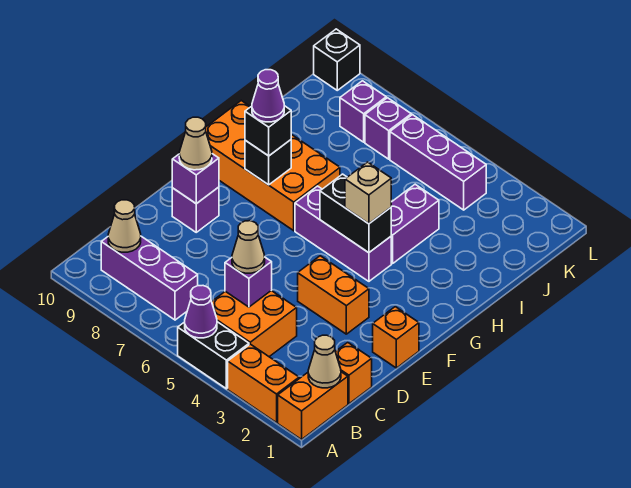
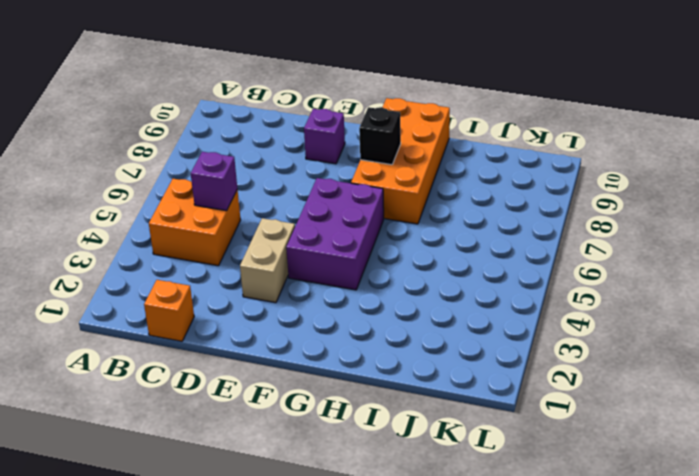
tan brick E3:E4 level 1 -> orange brick E3:E4 level 1
purple brick F4:G6 level 1 -> purple brick G4:G6 level 1
none -> orange brick A1:B1 level 1
none -> orange brick A2:A3 level 1
none -> black brick A4:A5 level 1

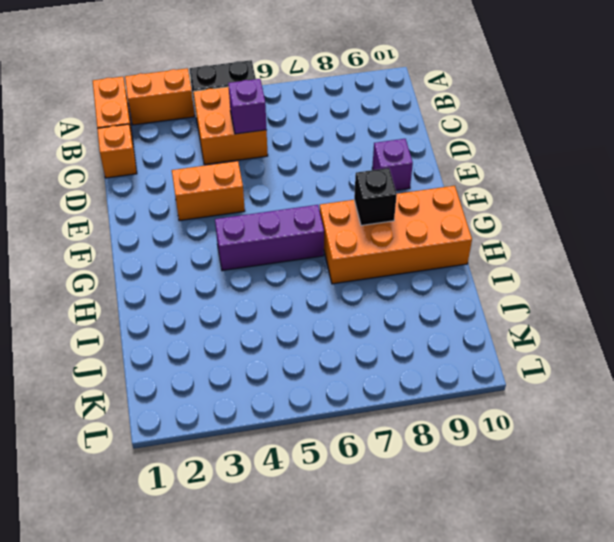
none -> purple brick B7:B9 level 1
none -> orange brick E1 level 1
none -> purple brick H4:I4 level 1

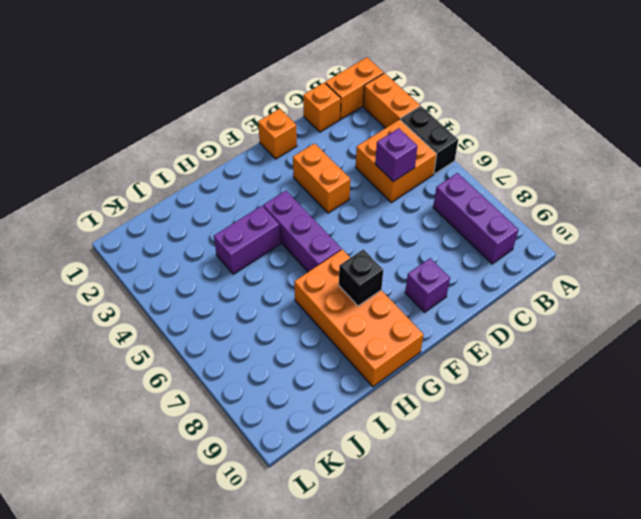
none -> purple brick K4:K6 level 1
none -> purple brick K7 level 1
none -> purple brick K8 level 1

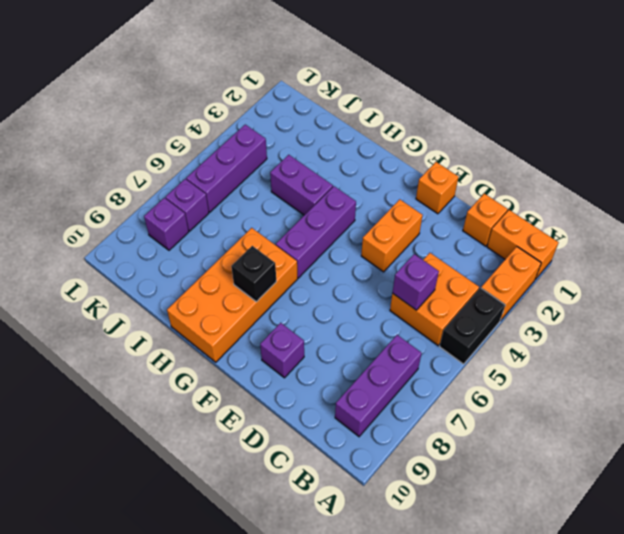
none -> black brick L10 level 1
none -> purple cone A5 level 2
none -> tan cone B1 level 2

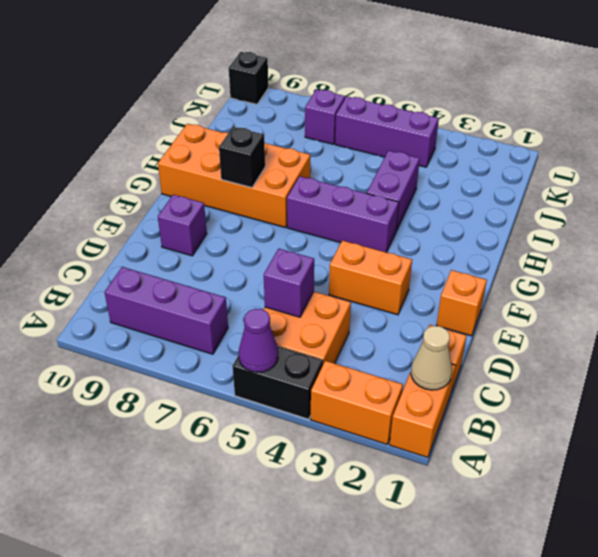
none -> purple brick K8 level 1
none -> tan cone B9 level 2
none -> purple brick E9 level 2

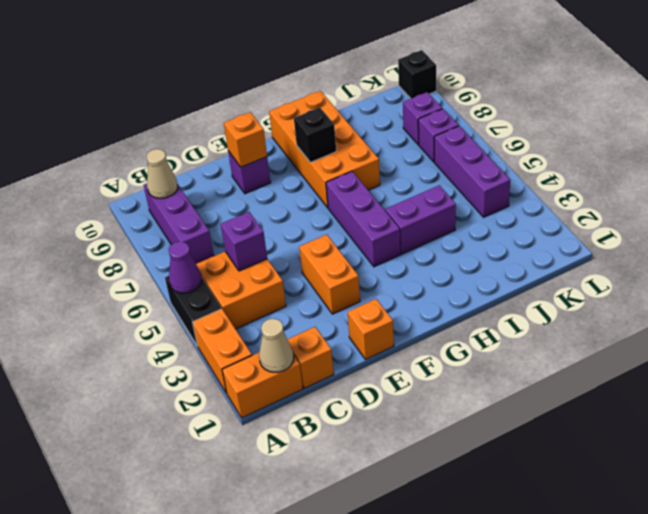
orange brick E9 level 2 -> purple brick E9 level 2
none -> black brick G4:G5 level 2
none -> tan cone C5 level 3
none -> tan cone E9 level 3

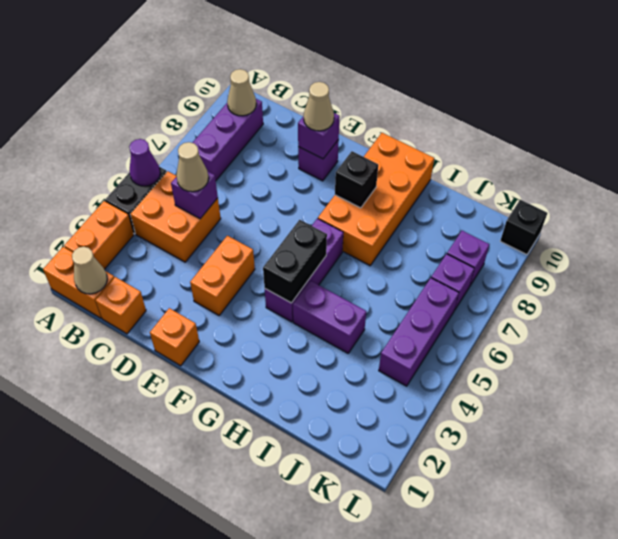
none -> tan brick G4 level 3
none -> black brick G8 level 3
none -> purple cone G8 level 4

